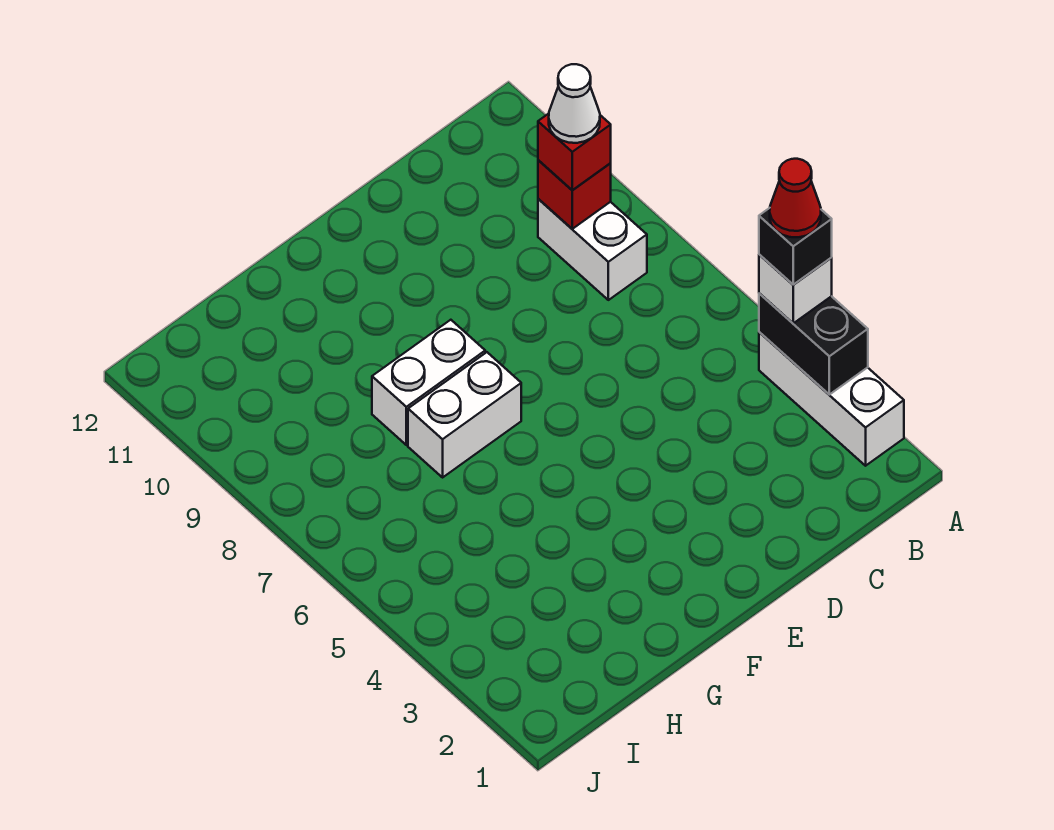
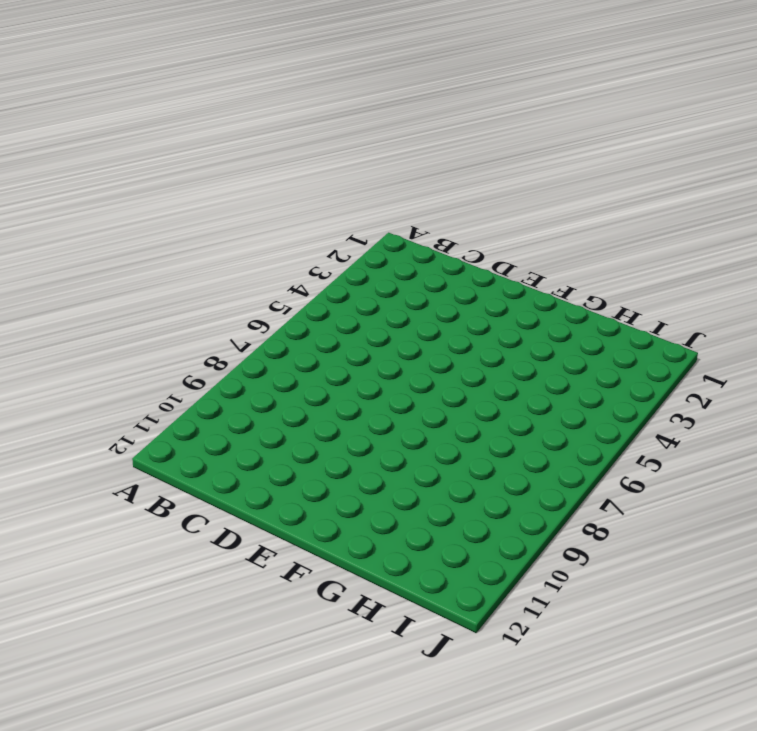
none -> white brick A2:A4 level 1
none -> white brick B8:B9 level 1

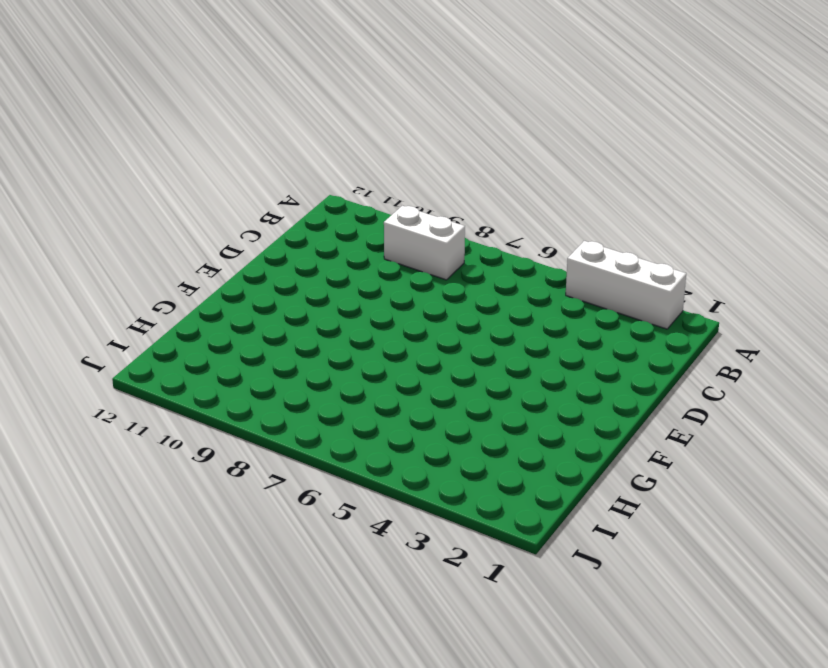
none -> white brick F7:G7 level 1
none -> white brick F8:G8 level 1

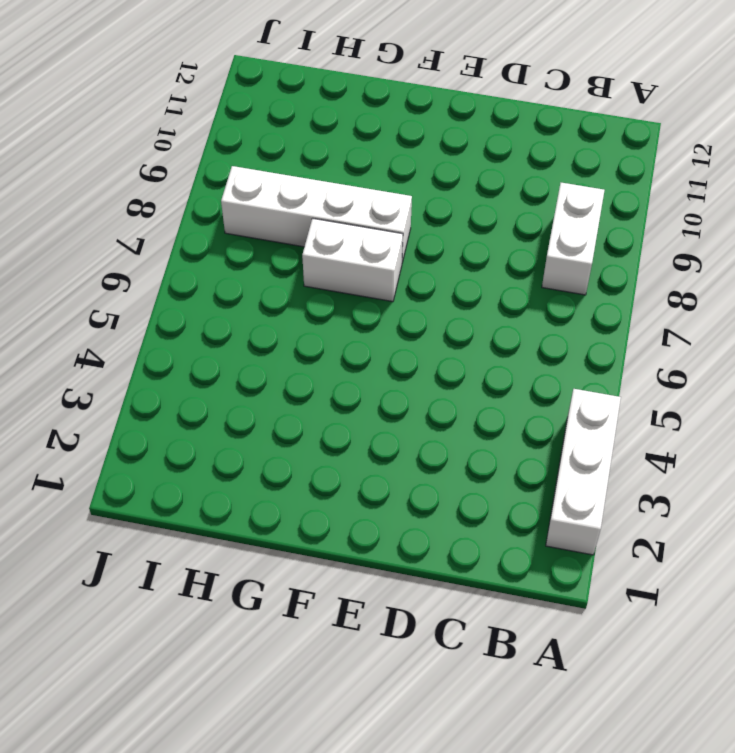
white brick F8:I8 level 1 -> white brick F8:G8 level 1
none -> black brick A3:A4 level 2
none -> red brick B9 level 2

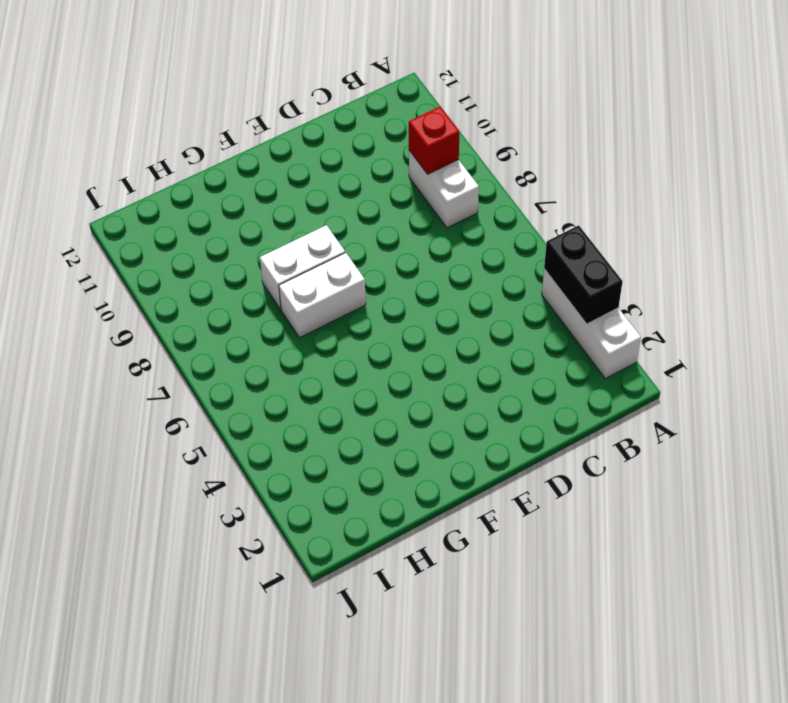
none -> white brick A4 level 3
none -> red brick B9 level 3

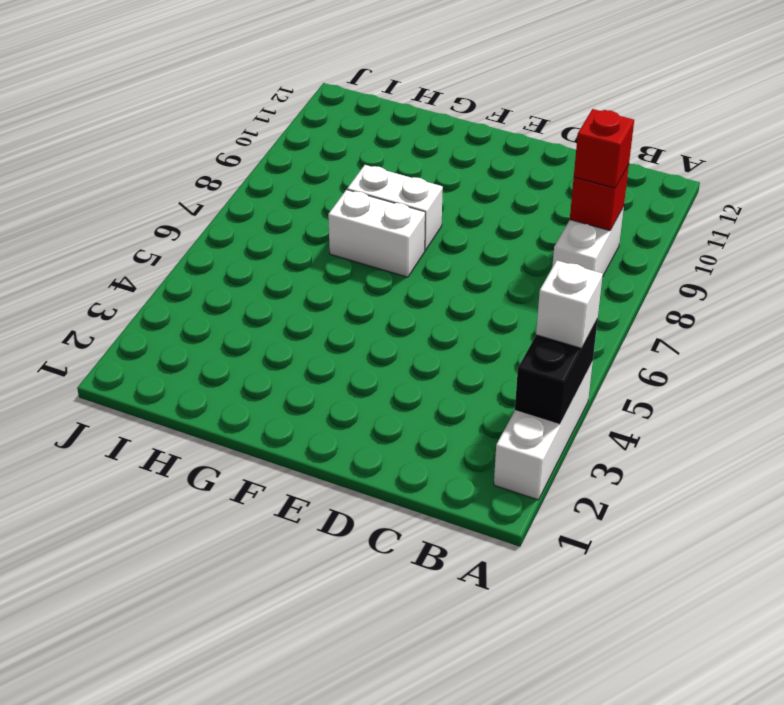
none -> black brick A4 level 4
none -> white cone B9 level 4

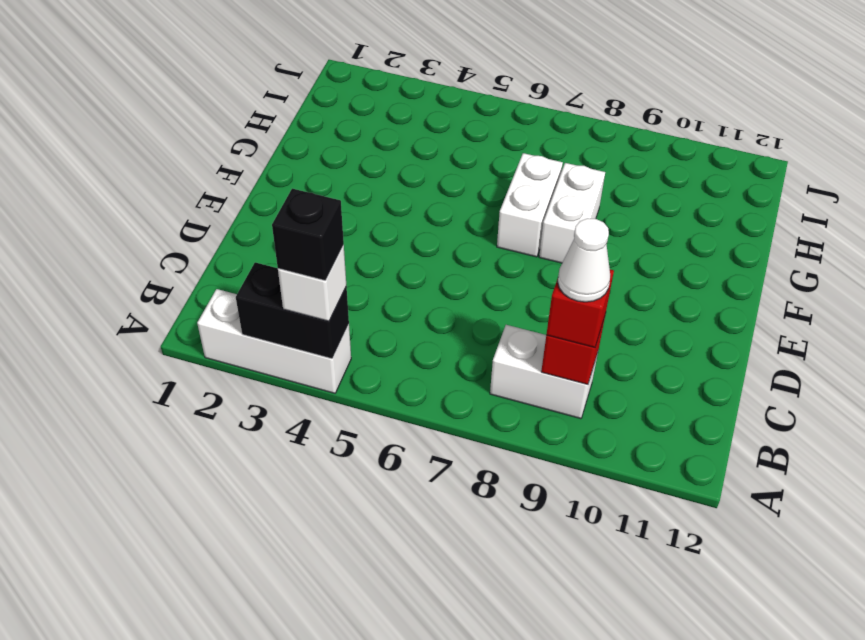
none -> red cone A4 level 5

